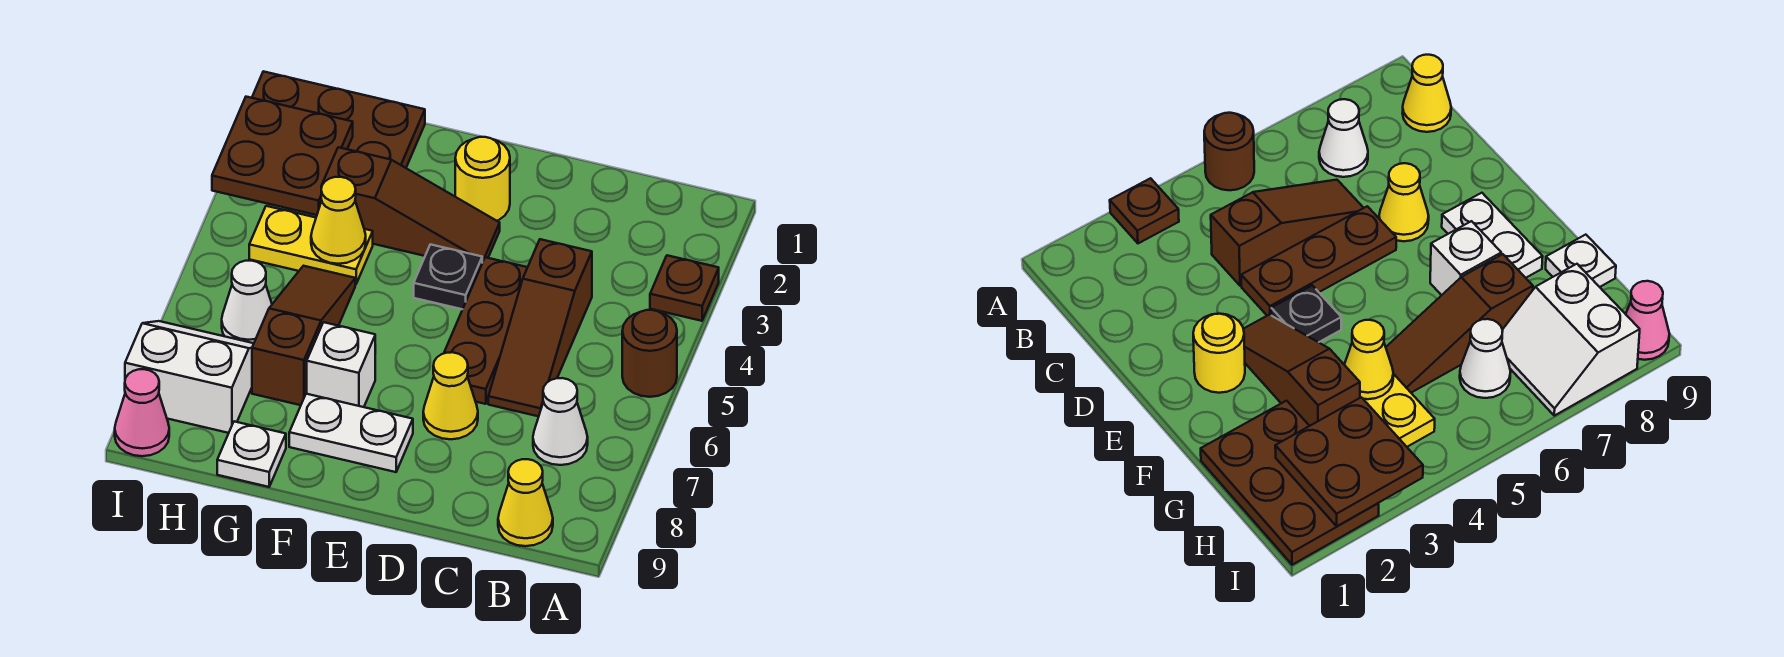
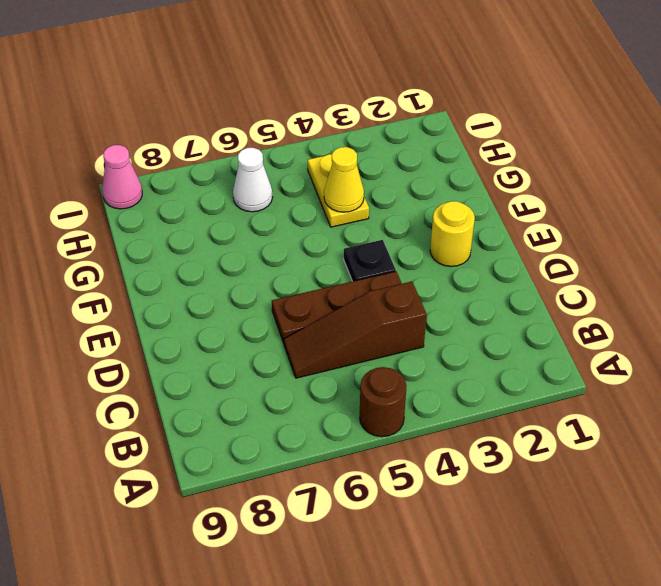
none -> brown plate A3 level 1
none -> white cone B7 level 1
none -> yellow cone B9 level 1

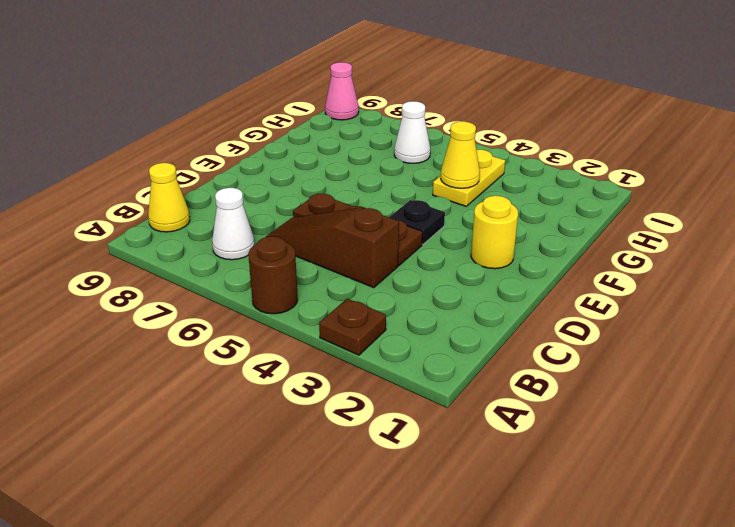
none -> yellow cone D7 level 1
none -> brown slope E3:G3 level 1 top G
none -> white plate E8:F8 level 1

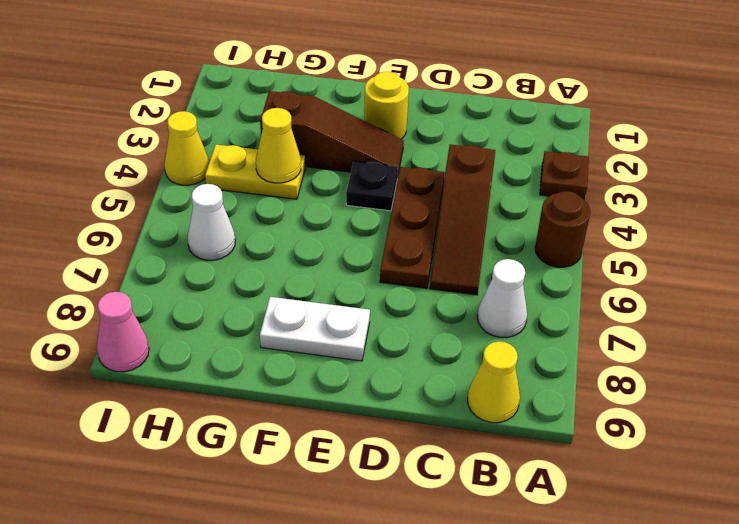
yellow cone I4 level 1 -> yellow cone D7 level 1
none -> white brick F7 level 1
none -> brown plate G1:I2 level 1
none -> brown slope G5:G7 level 1 top 7

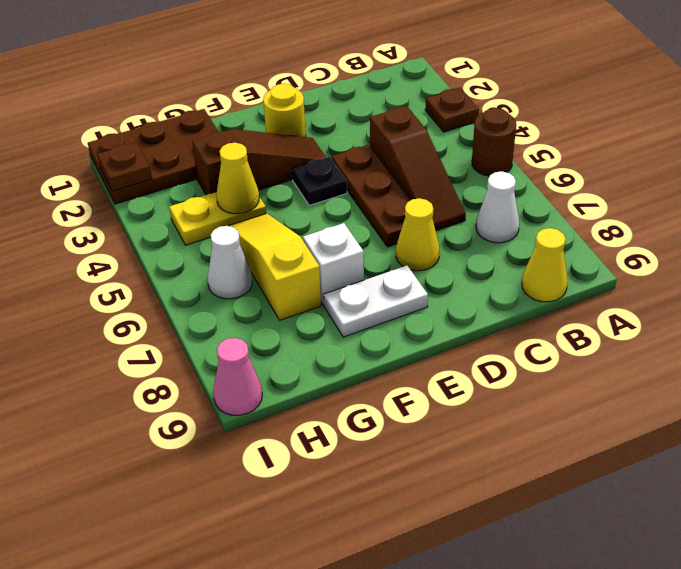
yellow slope G5:G7 level 1 top 7 -> brown slope G5:G7 level 1 top 7
brown plate I2 level 2 -> brown plate H2:I3 level 2
none -> white plate G9 level 1
none -> white slope H7:I8 level 1 top 8

